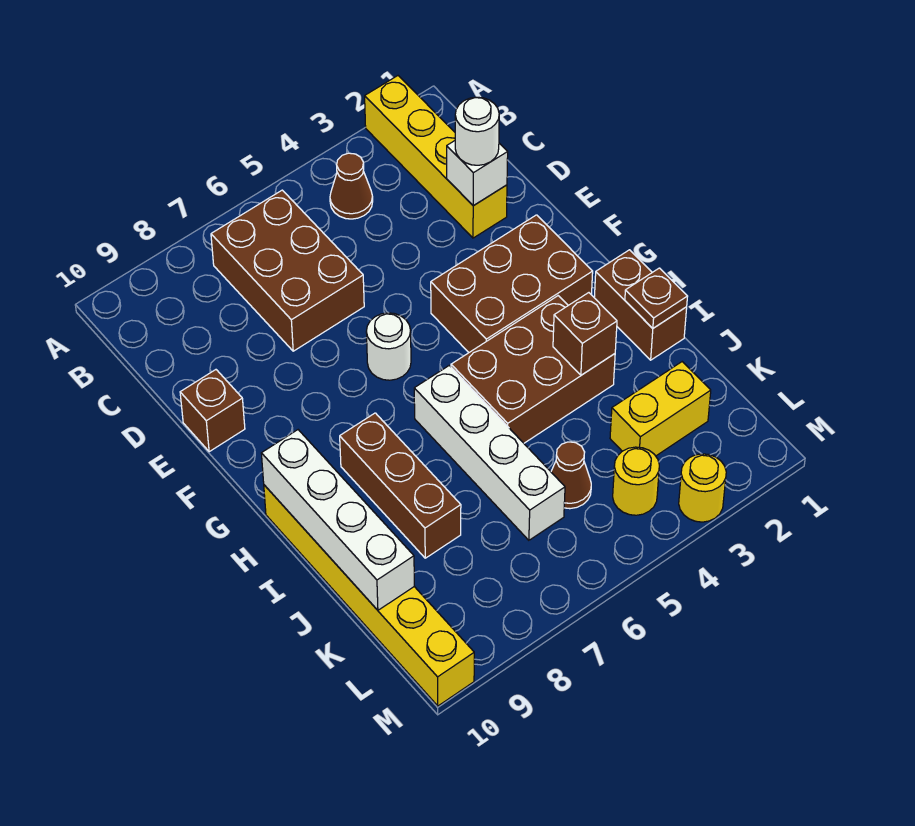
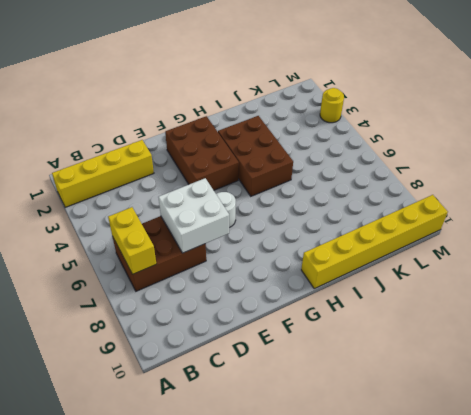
yellow brick B6:B7 level 2 -> yellow brick K2:K3 level 1
white brick D6:E7 level 2 -> none
none -> brown cone B4 level 1
none -> brown brick E10 level 1
none -> brown brick H1:I1 level 1

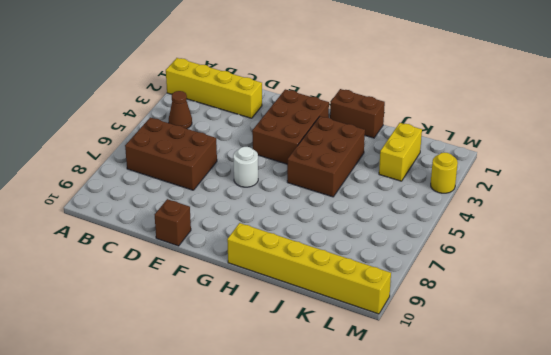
none -> white brick H6:K6 level 1
none -> brown brick H8:J8 level 1
none -> brown cone K5 level 1

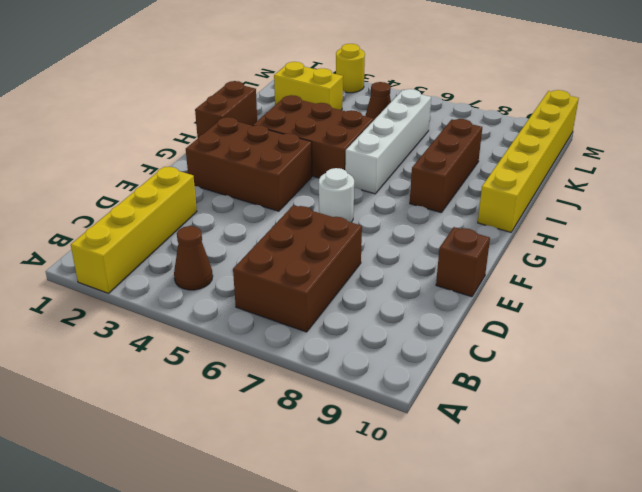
none -> yellow round brick L4 level 1
none -> white brick D2 level 2
none -> white brick H10:K10 level 2

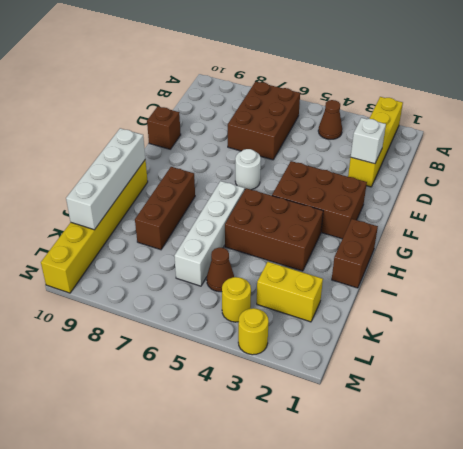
none -> brown plate I1 level 2
none -> brown brick I3 level 2
none -> white round brick D2 level 3

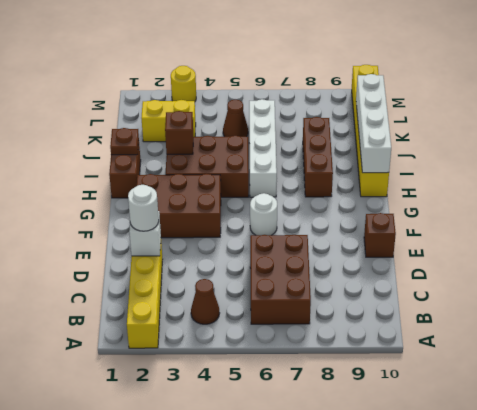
none -> yellow round brick L4 level 1

